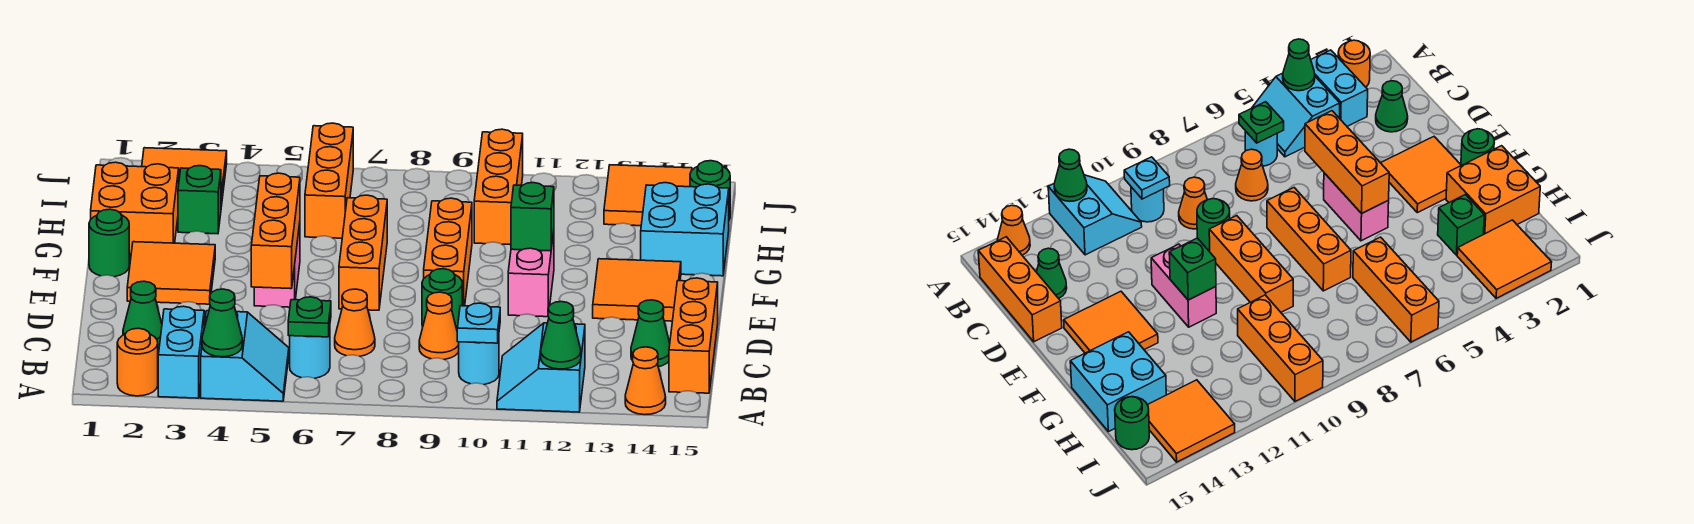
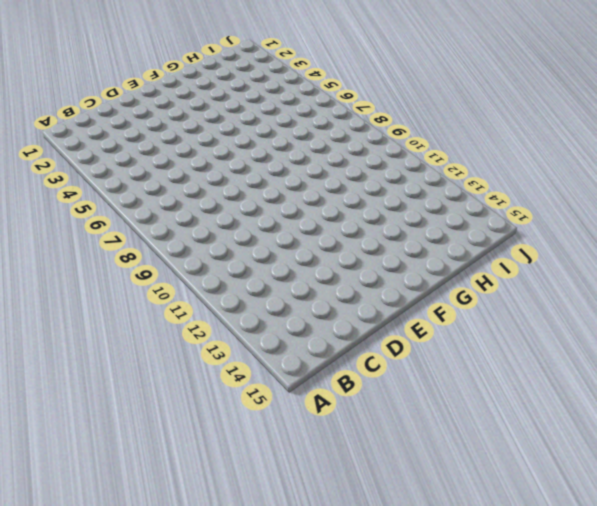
none -> orange round brick A2 level 1
none -> cyan brick A3:B3 level 1
none -> cyan slope A4:B5 level 1 top 4
none -> cyan slope A11:B12 level 1 top 12

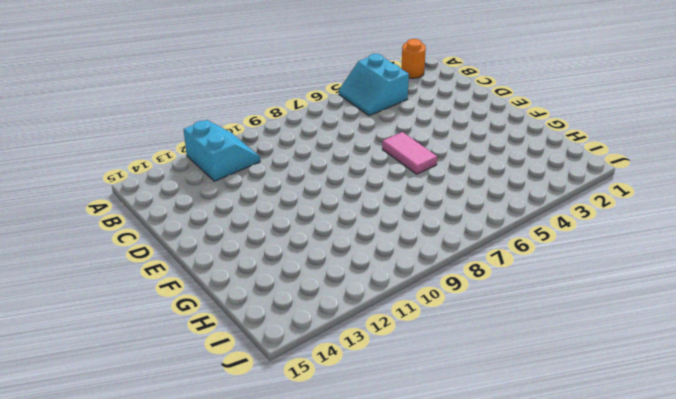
pink tile E6:F6 level 1 -> none
none -> cyan brick A3:B3 level 1
none -> orange cone A14 level 1
none -> cyan round brick B6 level 1
none -> cyan round brick B10 level 1

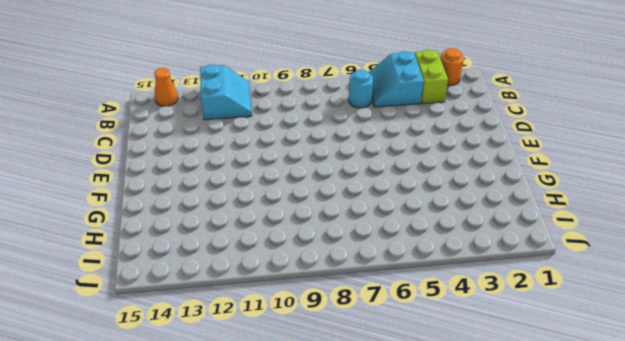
lime brick A3:B3 level 1 -> cyan brick A3:B3 level 1
none -> cyan round brick B10 level 1
none -> orange brick B15:D15 level 1
none -> green cone C2 level 1
none -> orange cone C7 level 1

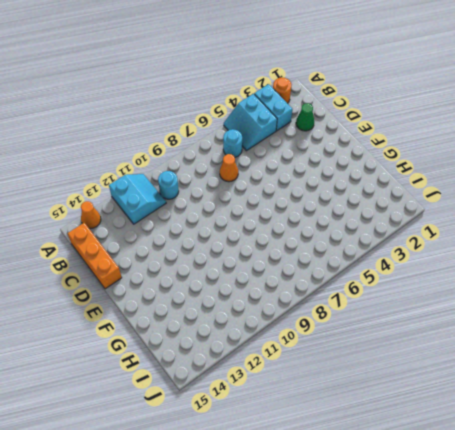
none -> orange cone C9 level 1
none -> green cone C14 level 1
none -> green round brick D9 level 1
none -> orange tile E2:F3 level 1

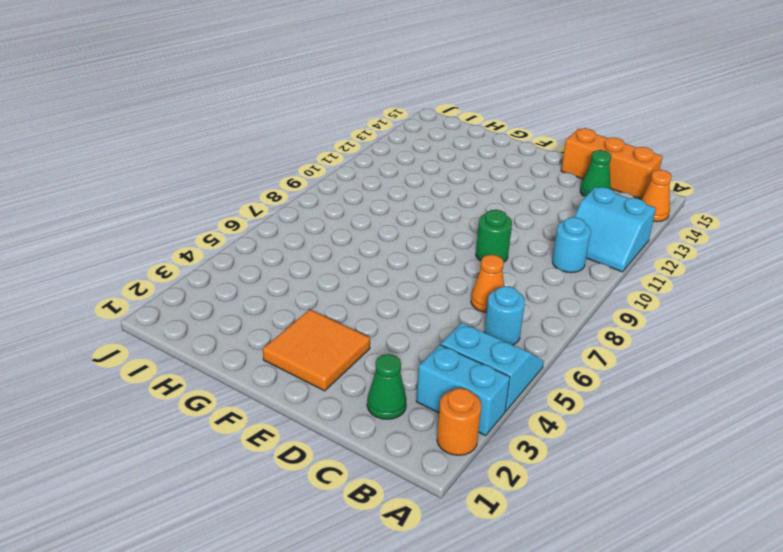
none -> orange cone C9 level 1
none -> pink brick E5:F5 level 1
none -> orange brick E7:G7 level 1
none -> orange brick E9:G9 level 1

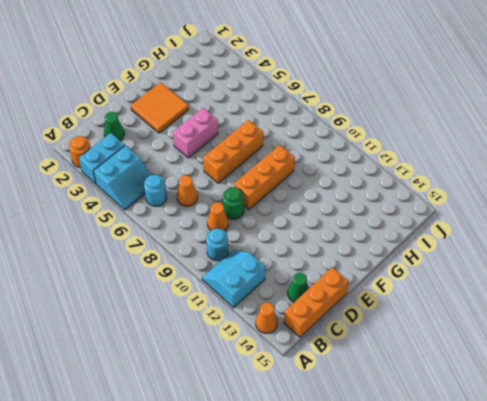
none -> pink brick E11:F11 level 1
none -> orange tile E13:F14 level 1
none -> green round brick F1 level 1
none -> orange brick G1:H2 level 1

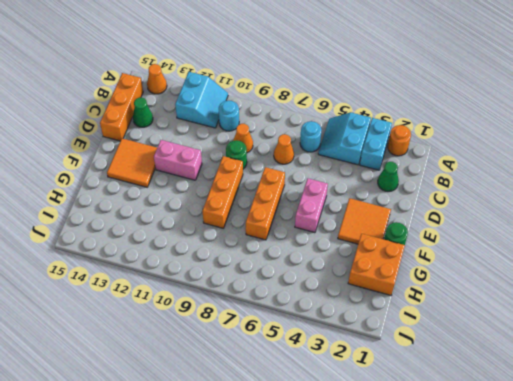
pink brick E11:E12 level 1 -> pink brick E11:F11 level 1
none -> cyan brick G14:H15 level 1
none -> green brick H3 level 1
none -> orange brick H6:J6 level 1
none -> orange brick H10:J10 level 1

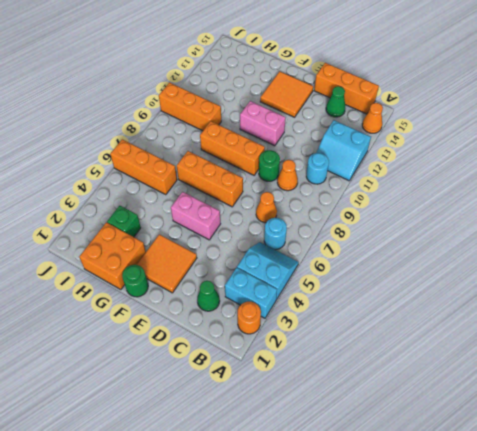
none -> cyan brick G14:H15 level 1
none -> orange tile I2:J3 level 1
none -> orange tile I13:J14 level 1
none -> green round brick I15 level 1

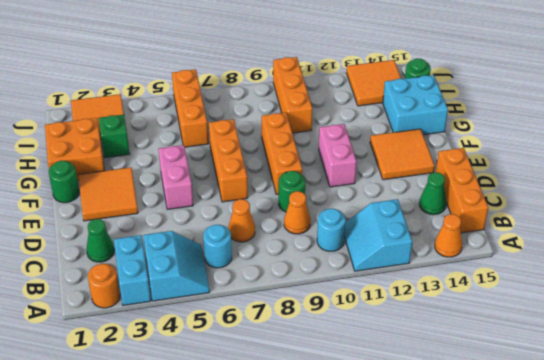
none -> green cone A4 level 2
none -> green cone A12 level 2
none -> green plate B6 level 2
none -> cyan plate B10 level 2

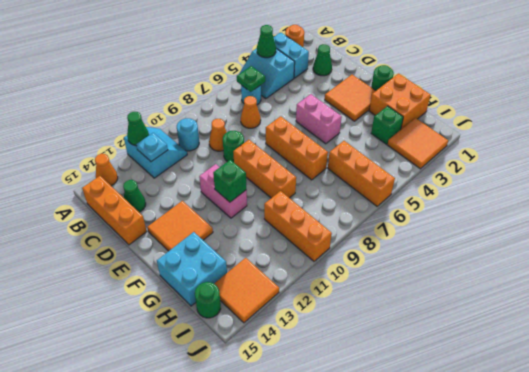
cyan plate B12 level 2 -> cyan plate B10 level 2
none -> orange brick D5:F5 level 2

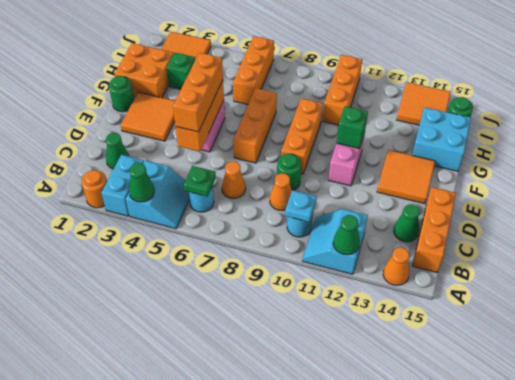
orange brick D5:F5 level 3 -> none

